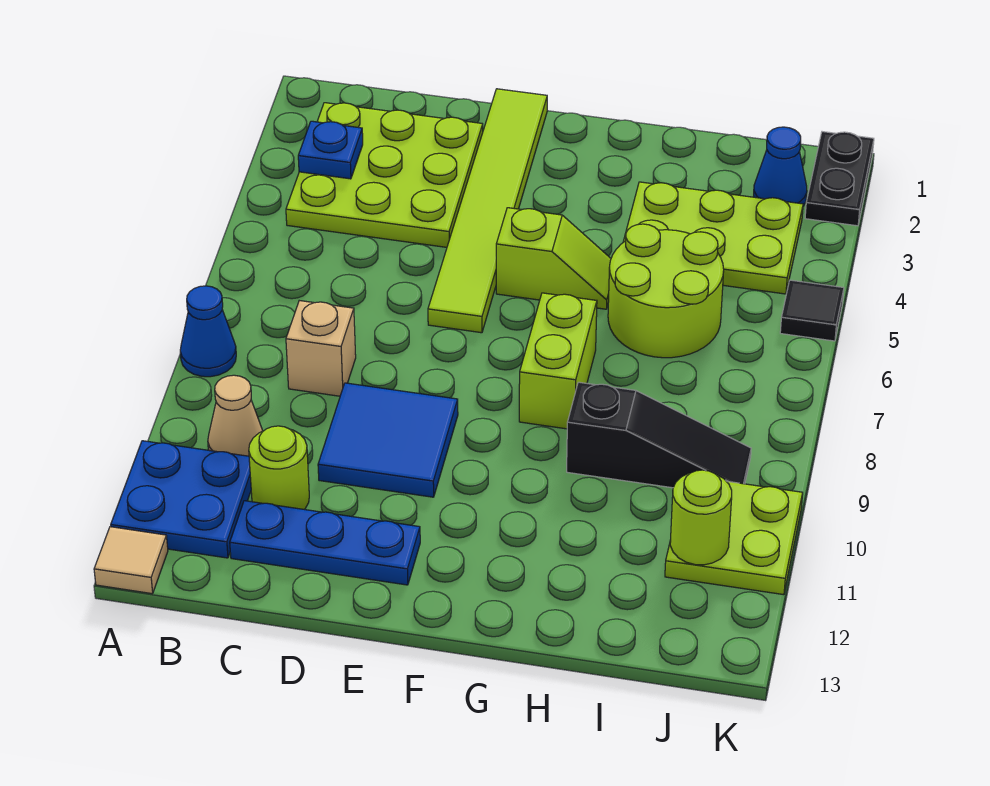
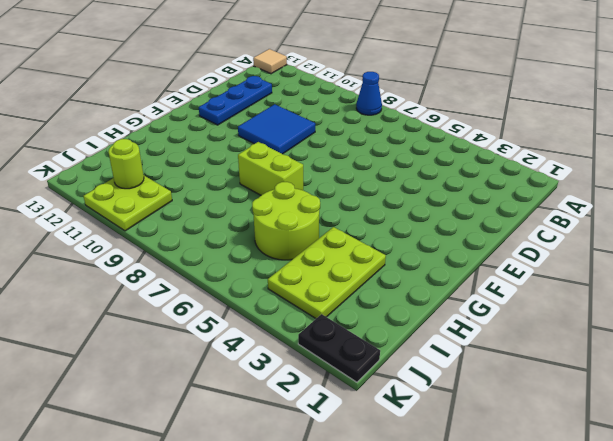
none -> blue plate A11:B12 level 1
none -> lime plate B2:D4 level 1
none -> tan cone B10 level 1

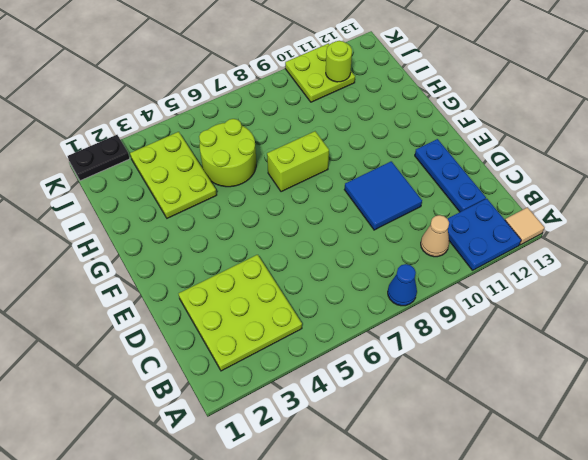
none -> tan brick C8 level 1
none -> lime round brick C11 level 1
none -> lime tile E1:E6 level 1

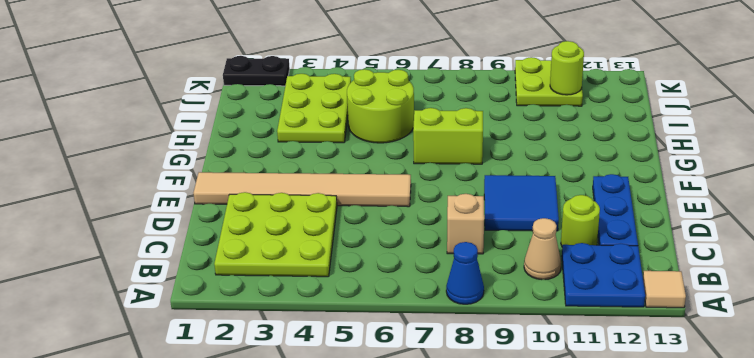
tan tile E1:E6 level 1 -> lime tile E1:E6 level 1
none -> lime slope F5:G5 level 1 top F
none -> black slope H9:J9 level 1 top H
none -> blue cone J2 level 1

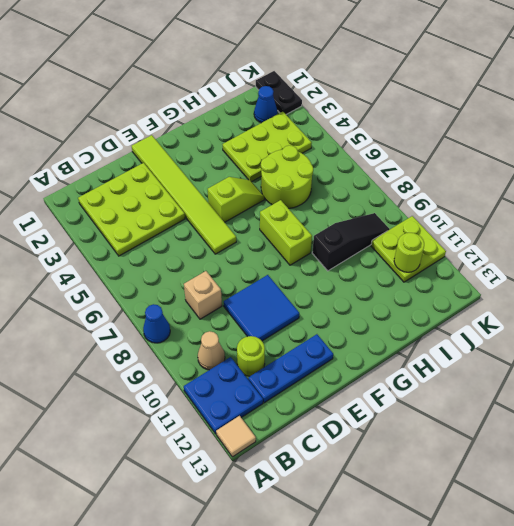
none -> black tile K5 level 1
none -> blue plate B3 level 2

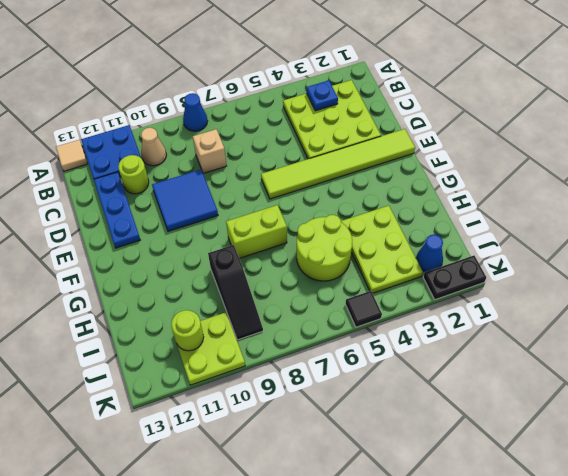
none -> lime slope F5:G5 level 1 top F

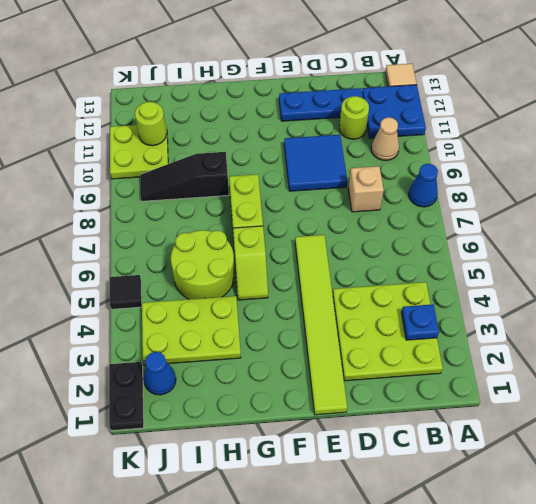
lime slope G5:G6 level 1 top 6 -> lime slope F5:G5 level 1 top F

